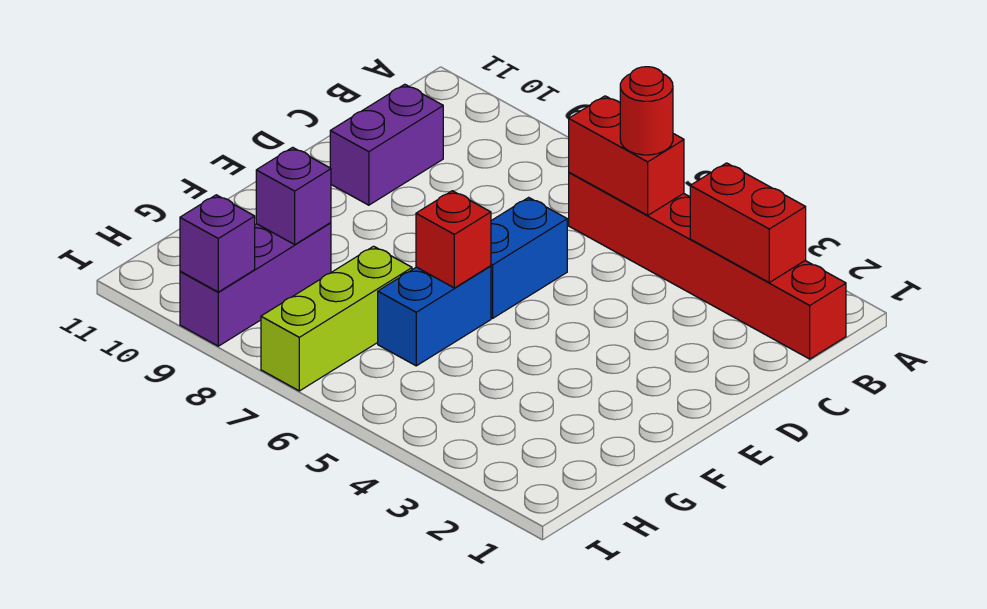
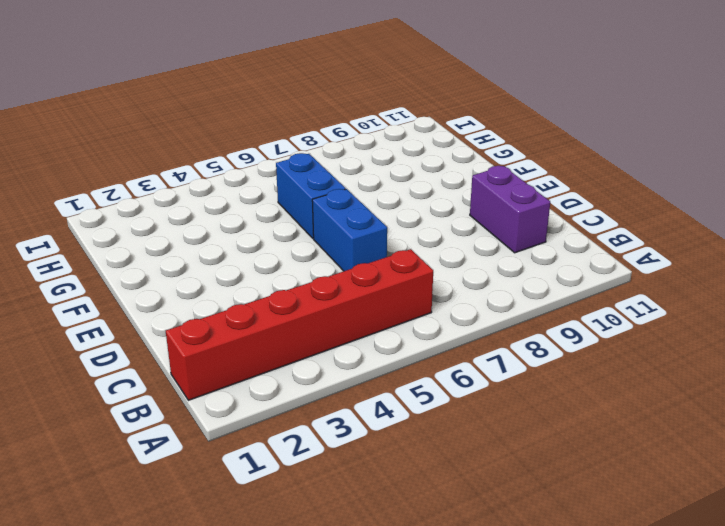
none -> lime brick G7:I7 level 1
none -> purple brick G9:I9 level 1
none -> red brick B2:B3 level 2

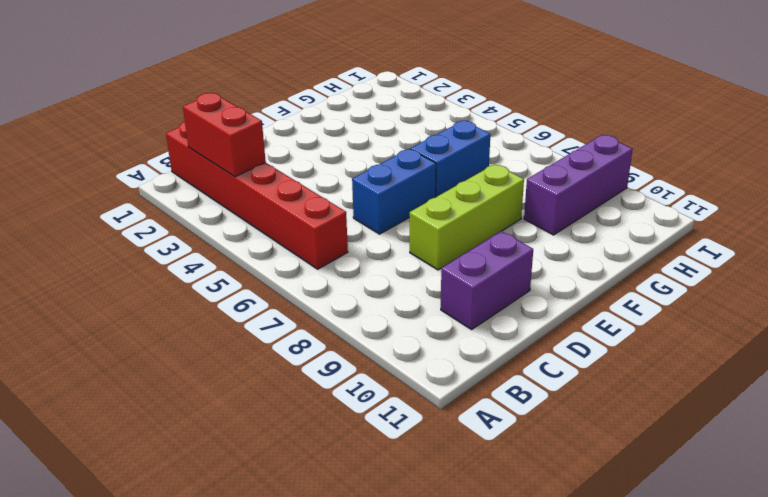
lime brick D8:F8 level 1 -> lime brick G7:I7 level 1
none -> red brick B5:B6 level 2
none -> red brick F6 level 2
none -> purple brick G9 level 2

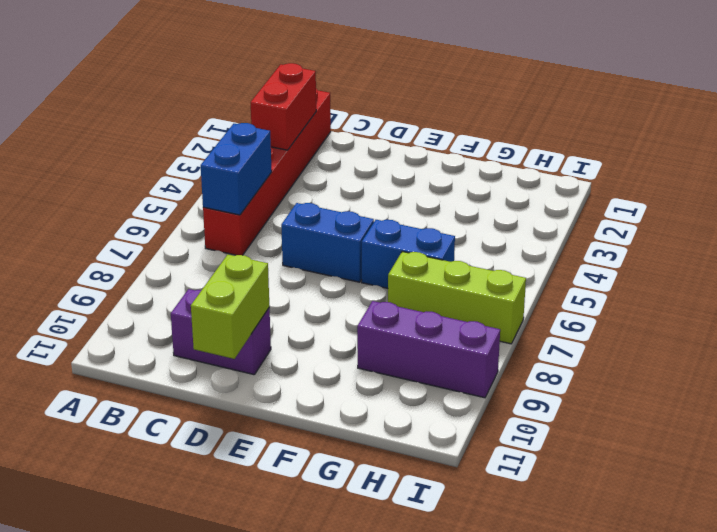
blue brick B5:B6 level 2 -> red brick B5:B6 level 2
lime brick D10:D11 level 2 -> none
none -> red brick F6 level 2
none -> purple brick G9 level 2
none -> purple brick I9 level 2

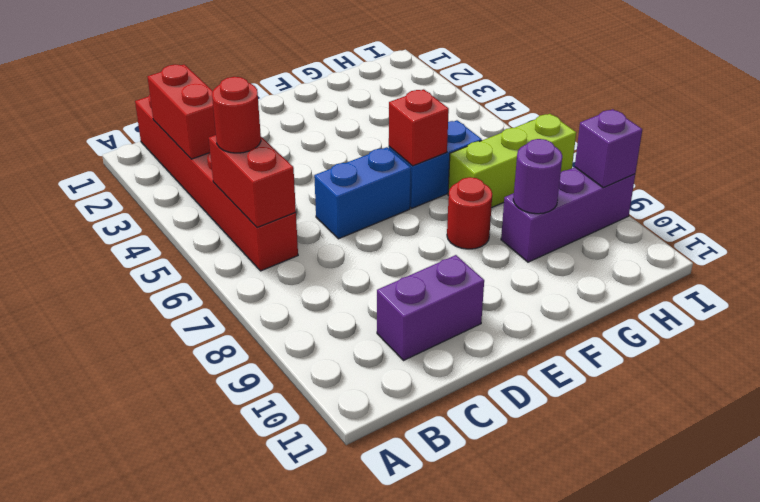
red round brick F8 level 1 -> none
purple round brick G9 level 2 -> purple brick G9 level 2

